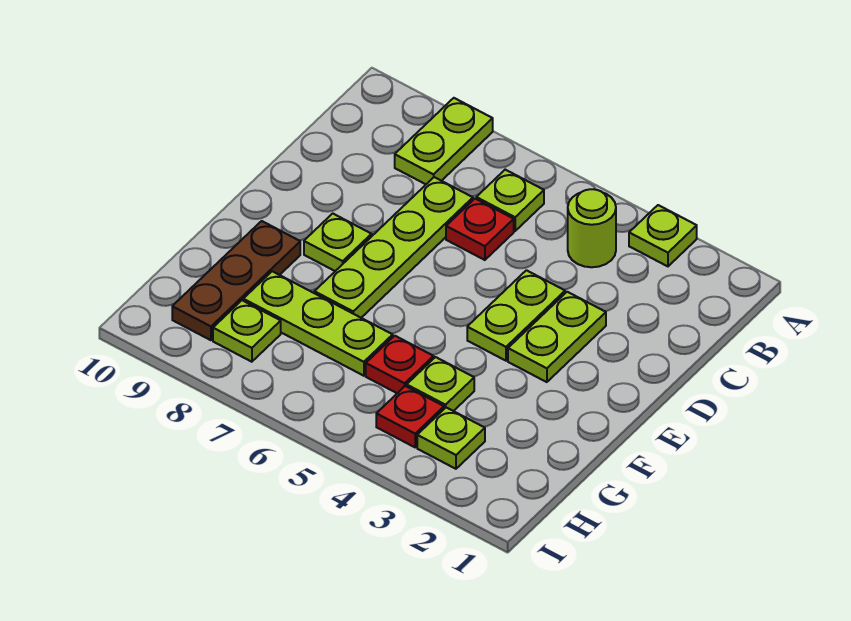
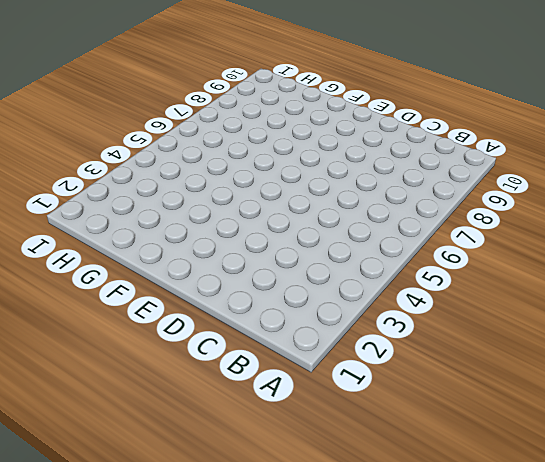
none -> lime plate A3 level 1
none -> lime plate A8:B8 level 1
none -> lime round brick B4 level 1

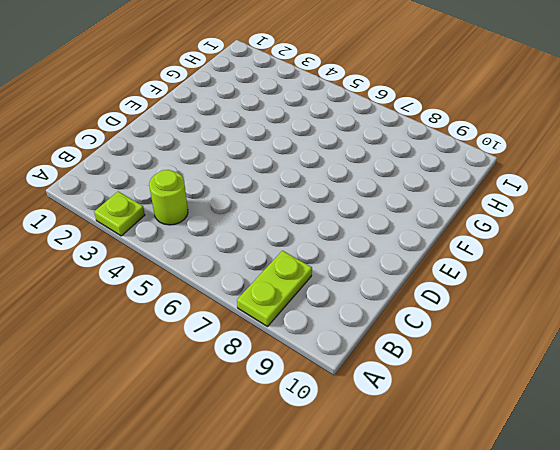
none -> lime plate B6 level 1
none -> red plate C6 level 1
none -> lime plate C7:F7 level 1

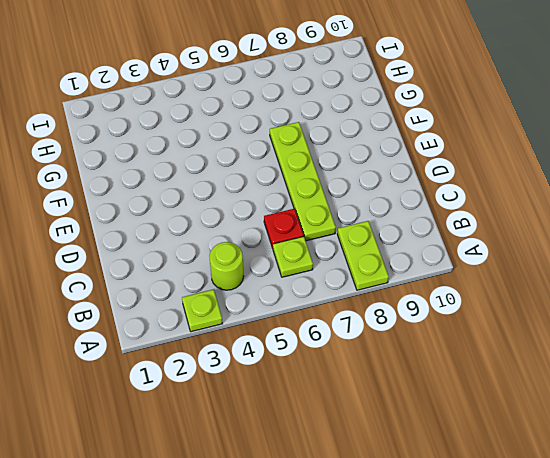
none -> lime plate D3:E3 level 1
none -> lime plate D4:E4 level 1
none -> lime plate E8 level 1

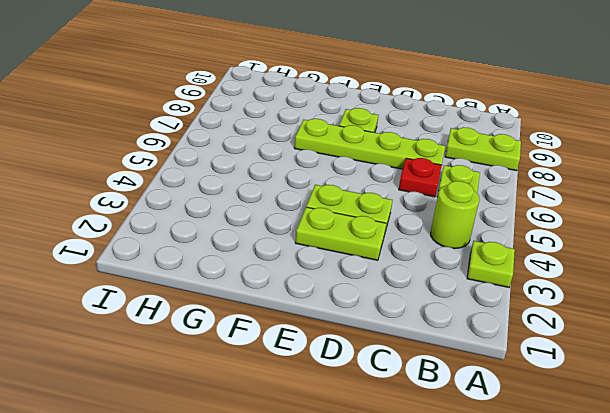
none -> brown plate F9:H9 level 1
none -> lime plate G4 level 1
none -> red plate G5 level 1

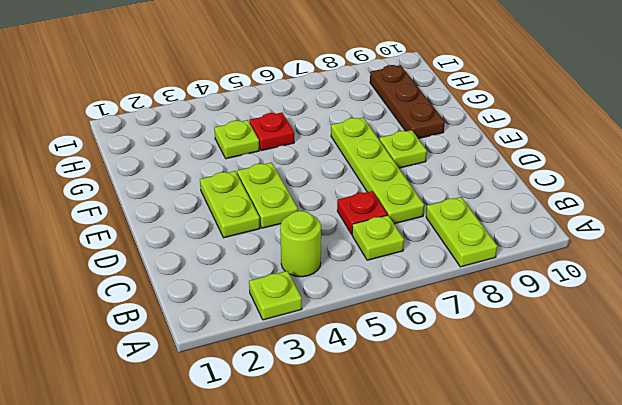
none -> lime plate G6:G8 level 1
none -> lime plate H3 level 1
none -> red plate H4 level 1

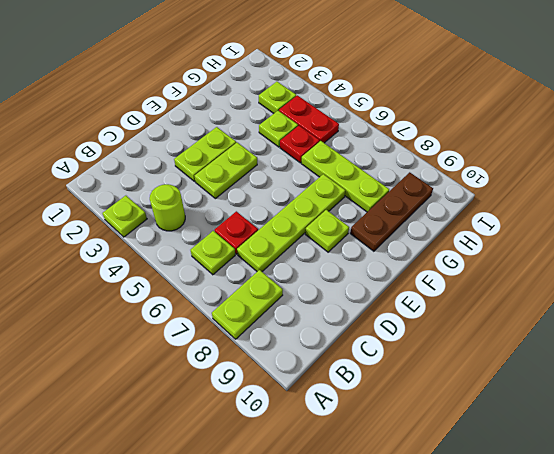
red plate H4:H5 level 1 -> red plate H4 level 1
none -> lime plate H8 level 1

